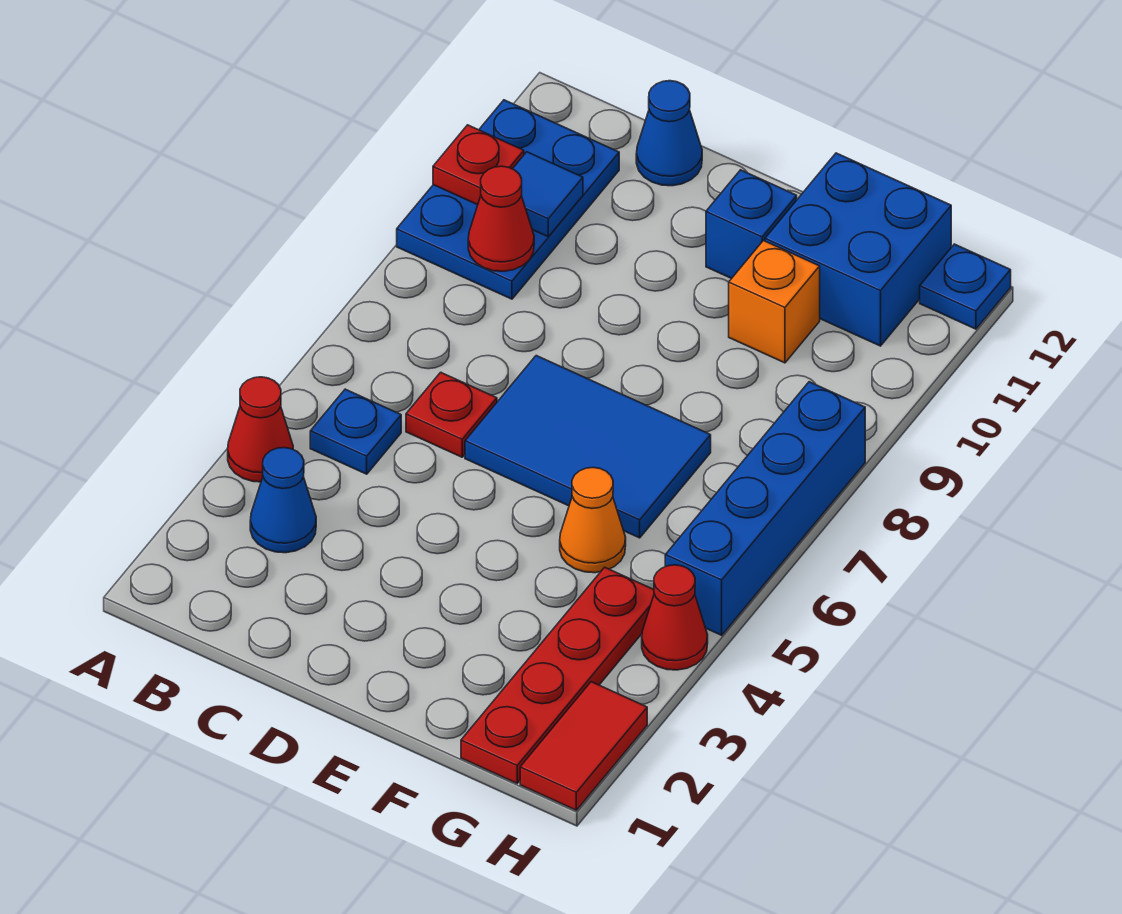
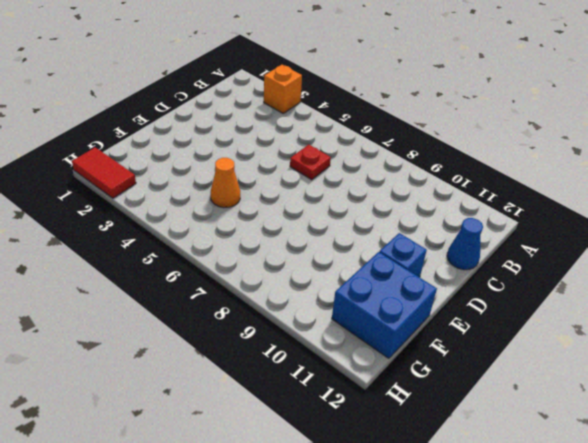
orange brick A3 level 1 -> orange brick F10 level 1
none -> red cone A4 level 1
none -> blue plate A9:B11 level 1
none -> blue cone B3 level 1

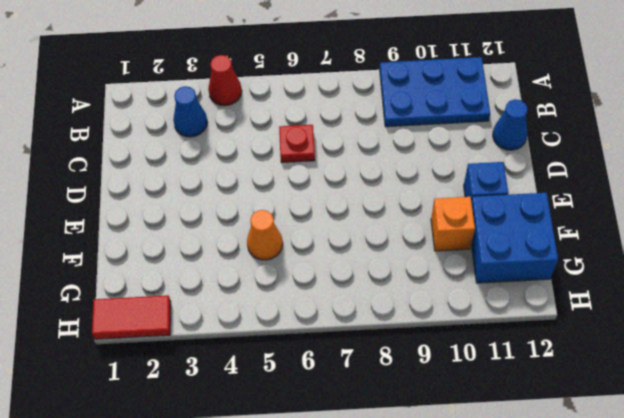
none -> blue plate B5 level 1
none -> blue tile D6:F7 level 1
none -> red plate G1:G4 level 1

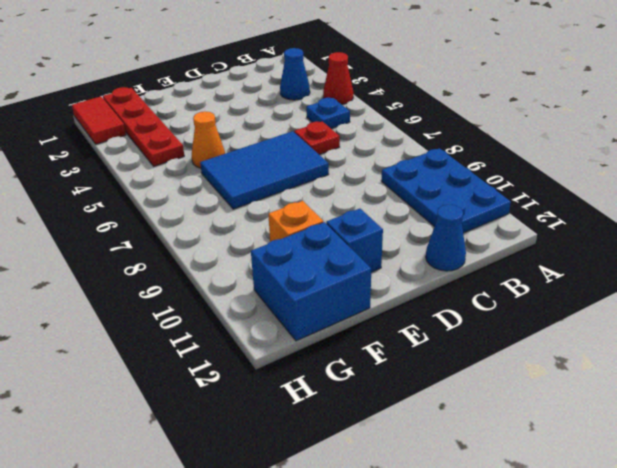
none -> red cone H4 level 1
none -> blue brick H5:H8 level 1
none -> blue plate H12 level 1

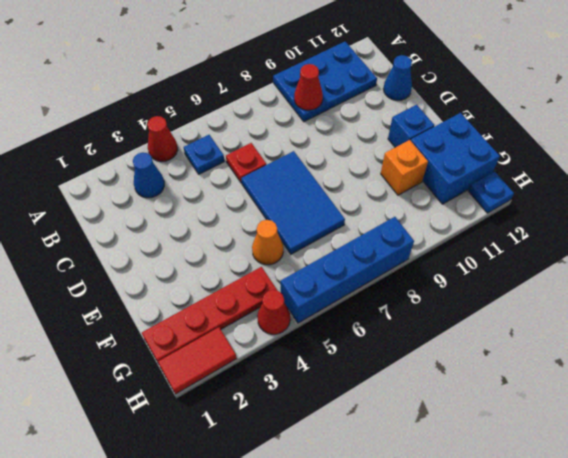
none -> red plate A10 level 2
none -> blue tile B10 level 2

